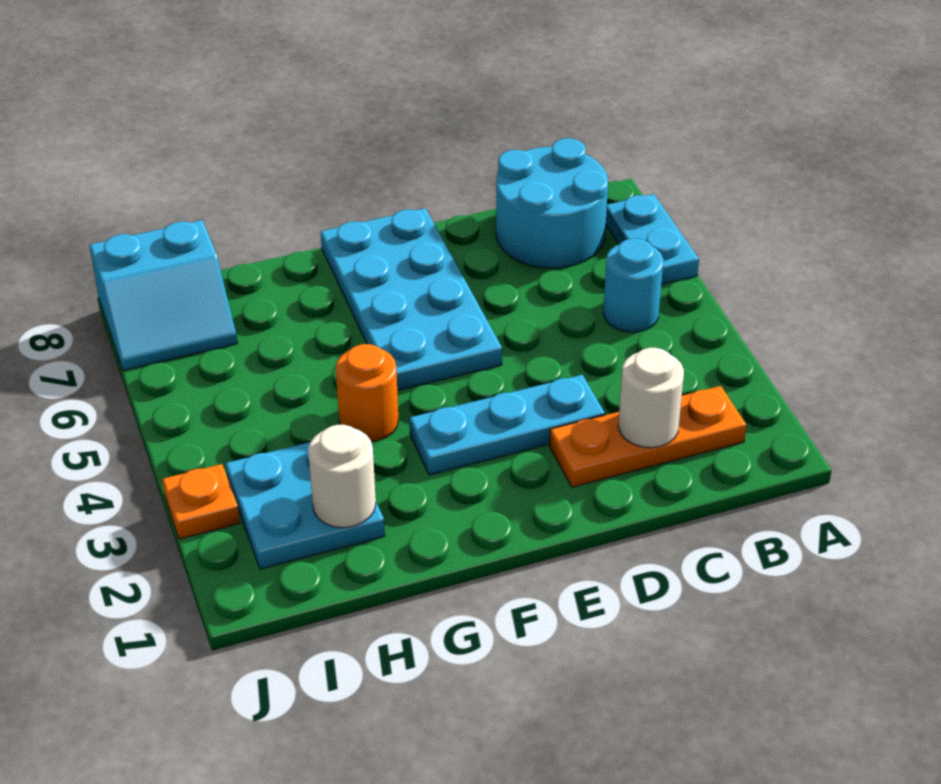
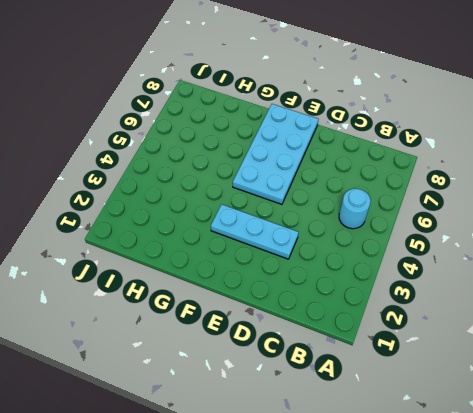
none -> cyan plate A6:A7 level 1
none -> orange plate B2:D2 level 1
none -> cyan round brick B7:C8 level 1

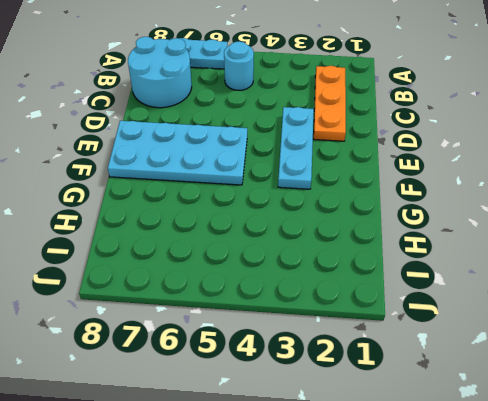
none -> orange round brick G4 level 1
none -> cyan plate H2:I3 level 1
none -> cyan slope I7:J8 level 1 top 8

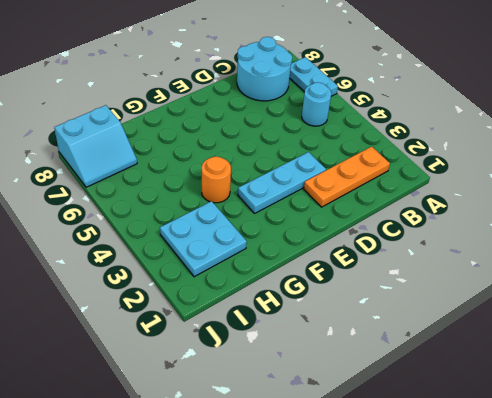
none -> cyan plate E5:F8 level 1
none -> orange plate J3 level 1
none -> white round brick C2 level 2

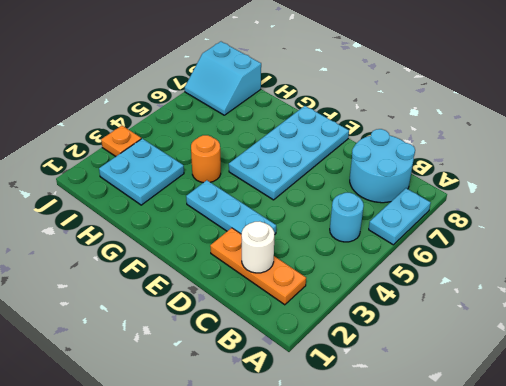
none -> white round brick H2 level 2

